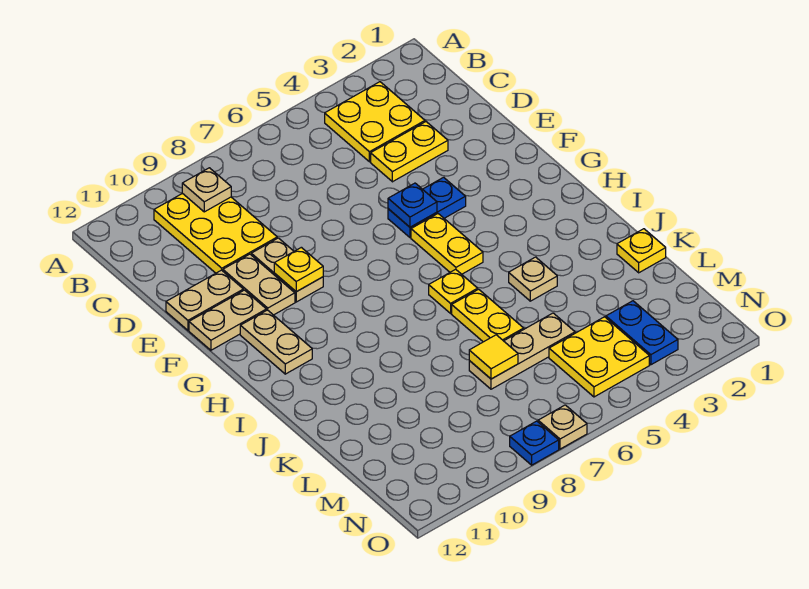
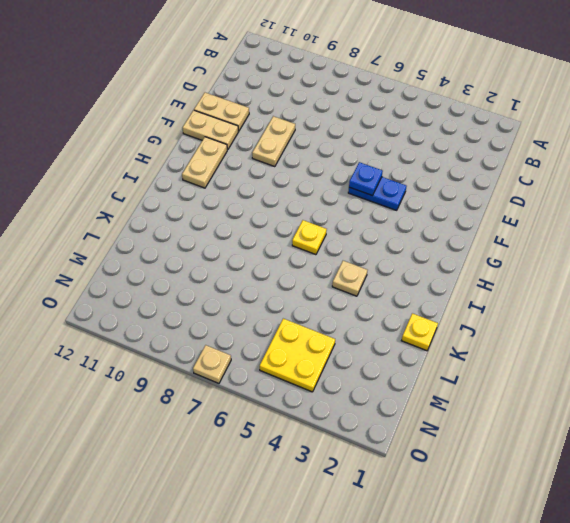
none -> yellow plate B3:C4 level 1
none -> yellow plate B9:D10 level 1
none -> yellow plate D3:D4 level 1

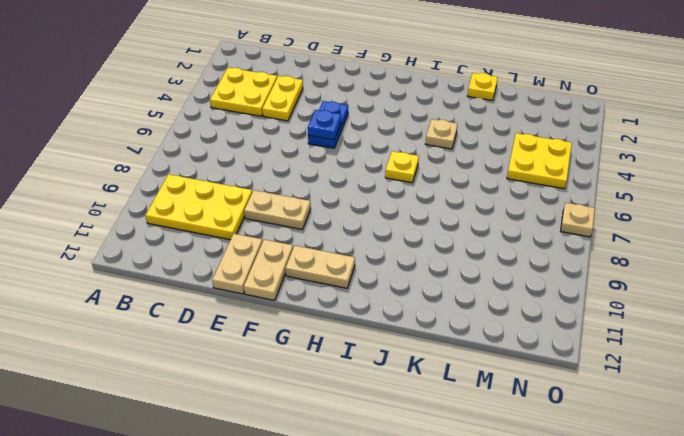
none -> tan plate E10:F10 level 1
none -> yellow plate G5:H5 level 1
none -> yellow plate J6:K6 level 1

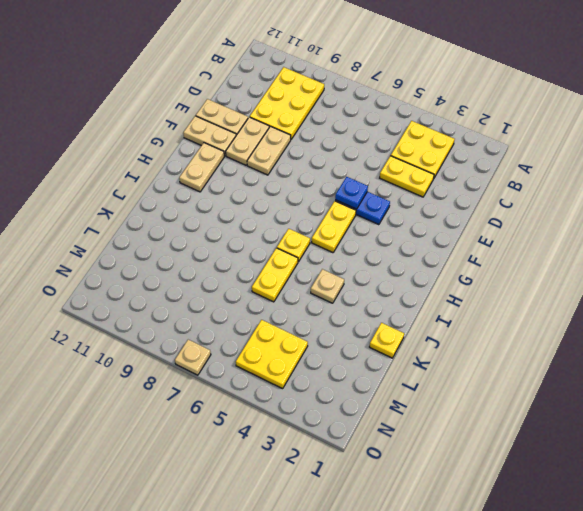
none -> tan plate L5:L7 level 1
none -> blue plate M3:N3 level 1
none -> blue plate O8 level 1

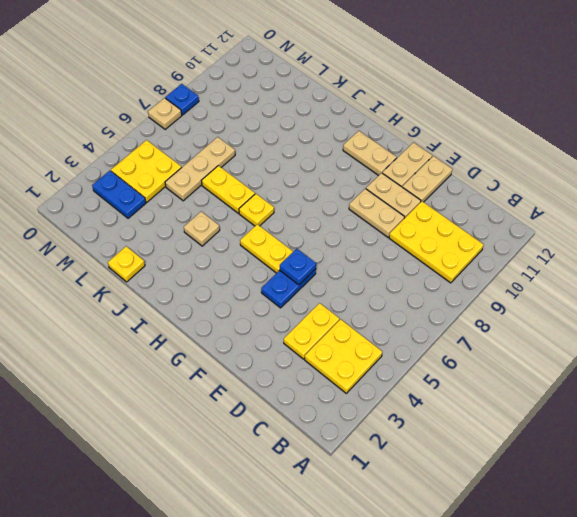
none -> tan plate B9 level 2
none -> yellow plate F9 level 2
none -> yellow tile L7 level 2

